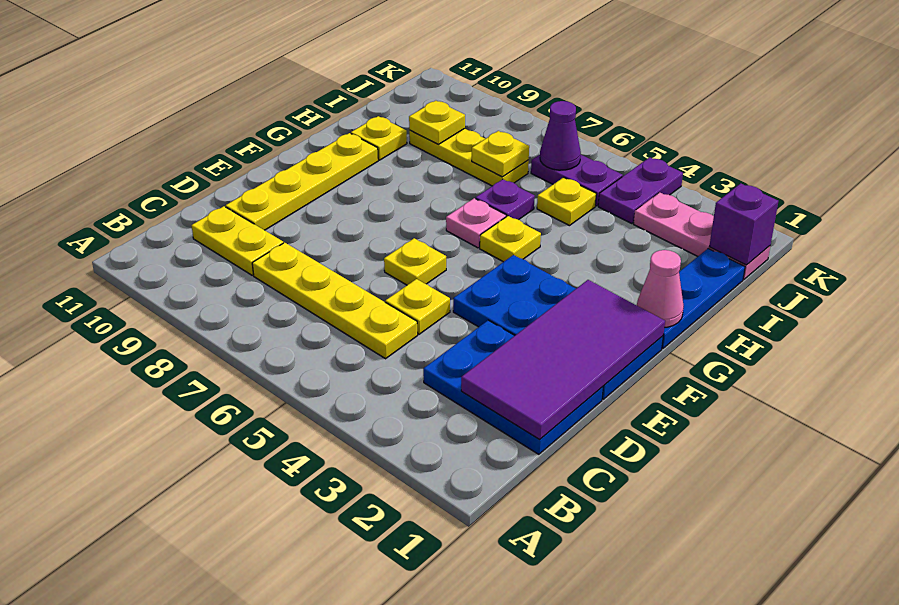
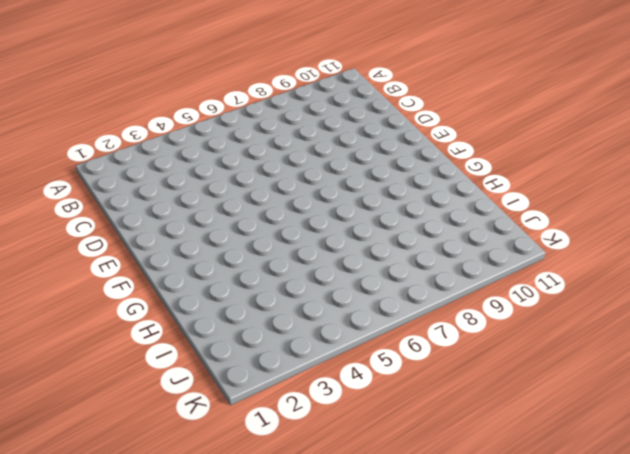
none -> blue plate C1:D3 level 1
none -> yellow plate C5:C8 level 1
none -> yellow plate C9:C10 level 1

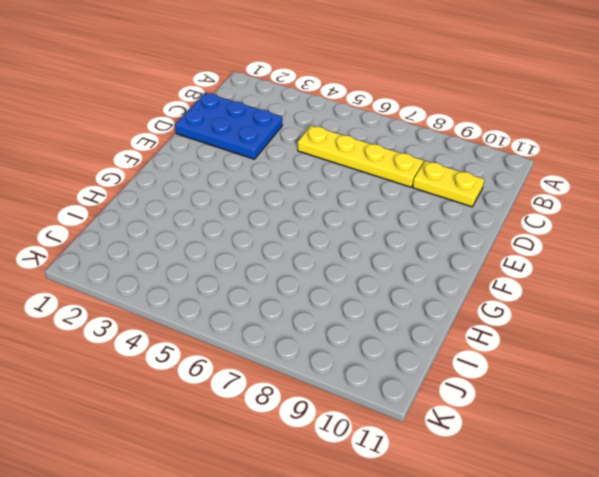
none -> yellow plate D5 level 1
none -> yellow plate D10:G10 level 1
none -> blue plate E1:F4 level 1

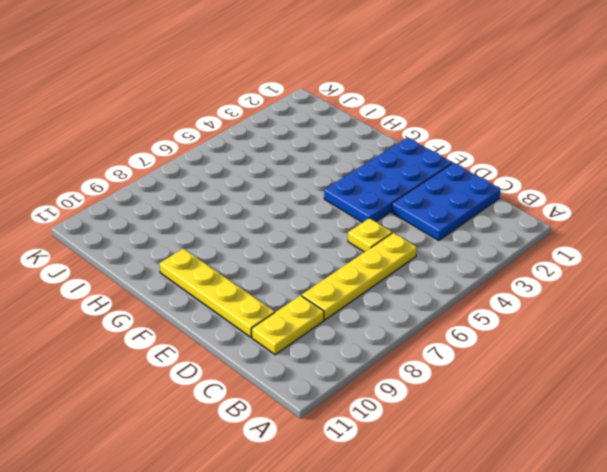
none -> yellow plate E6 level 1
none -> blue plate G1:I1 level 1
none -> yellow plate G5 level 1

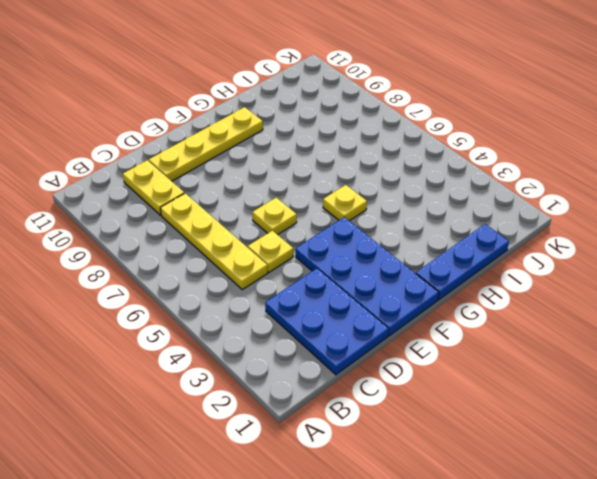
none -> pink plate G6 level 1
none -> purple plate H6 level 1
none -> yellow plate H10 level 1

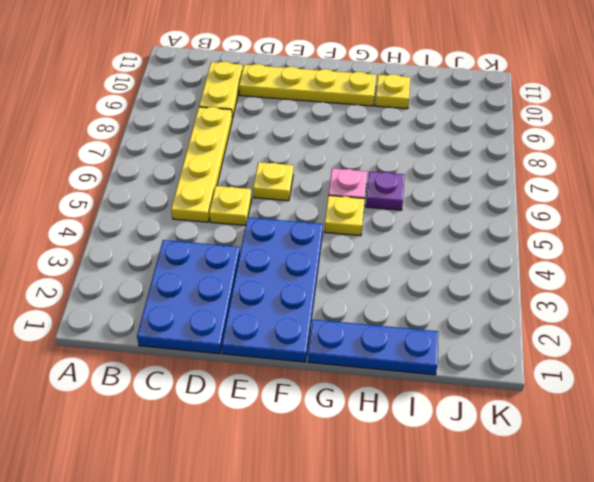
none -> yellow plate I5 level 1
none -> yellow plate I7:I9 level 1
none -> pink plate J1:J3 level 1

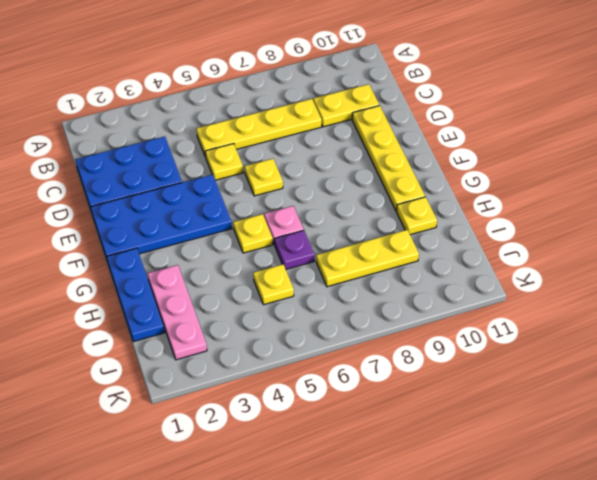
pink plate H2:J2 level 1 -> pink plate J1:J3 level 1
none -> purple plate J4:K4 level 1
none -> purple plate J5:J6 level 1
none -> purple tile C1:F2 level 2

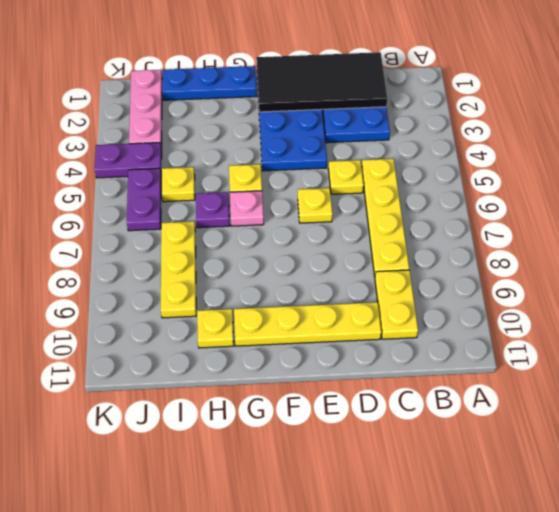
black tile C1:F2 level 2 -> purple tile C1:F2 level 2
none -> pink cone G1 level 2
none -> yellow plate I7 level 2
none -> yellow plate I9 level 2

